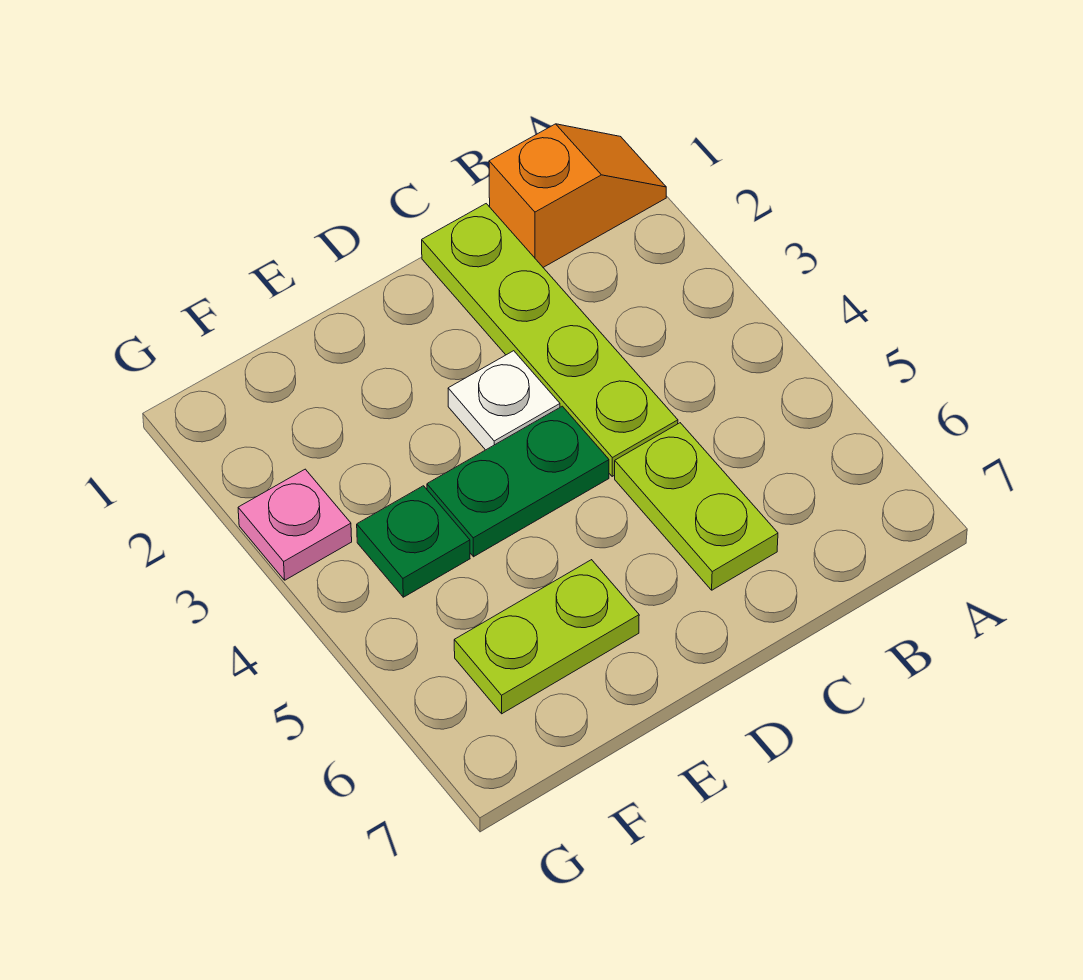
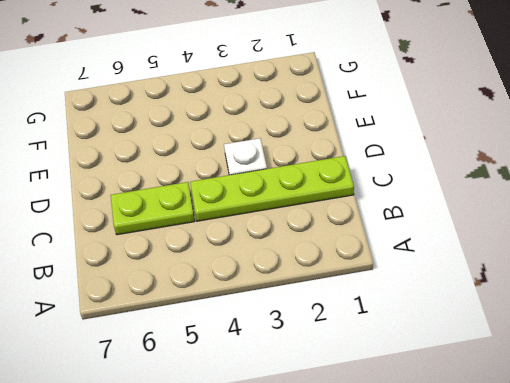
none -> orange slope A1:B1 level 1 top B
none -> green plate D4:E4 level 1

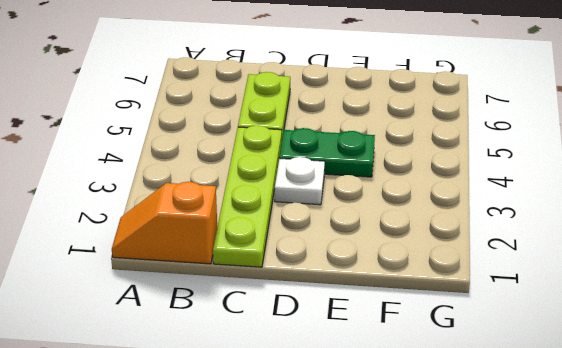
none -> lime plate E6:F6 level 1
none -> green plate F4 level 1

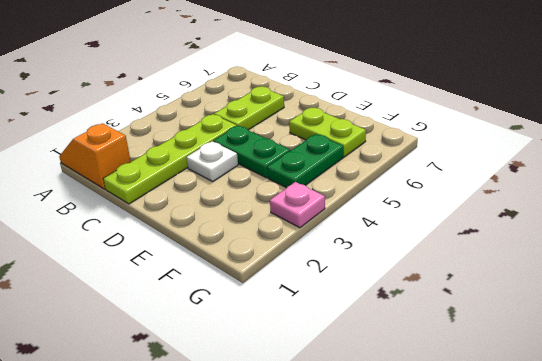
green plate F4:F5 level 1 -> green plate F4 level 1

